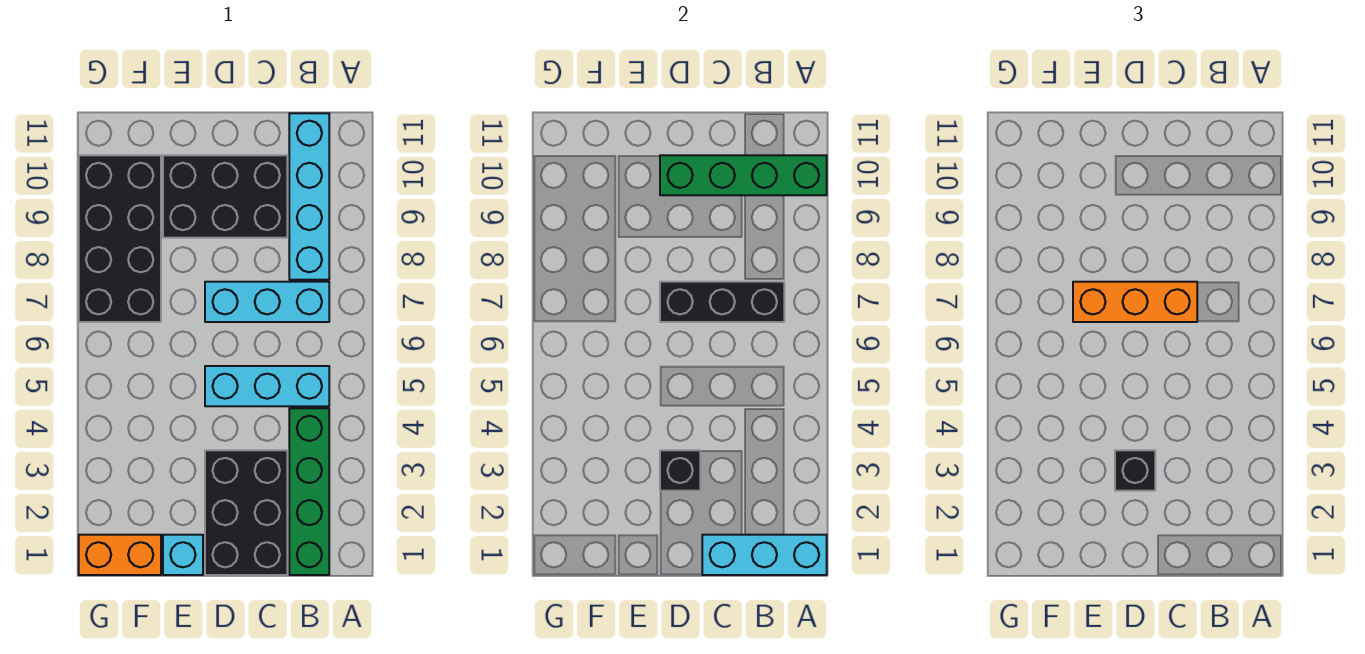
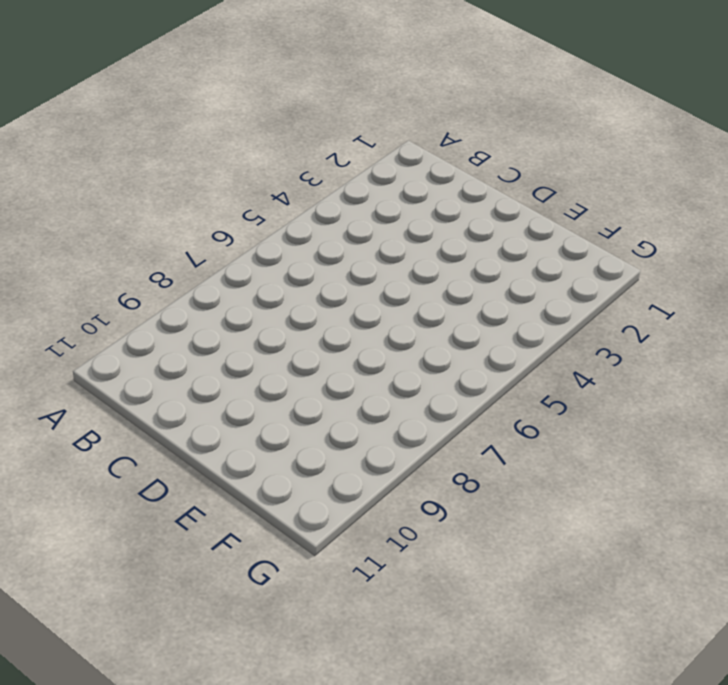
none -> green brick B1:B4 level 1
none -> cyan brick B5:D5 level 1
none -> cyan brick B7:D7 level 1

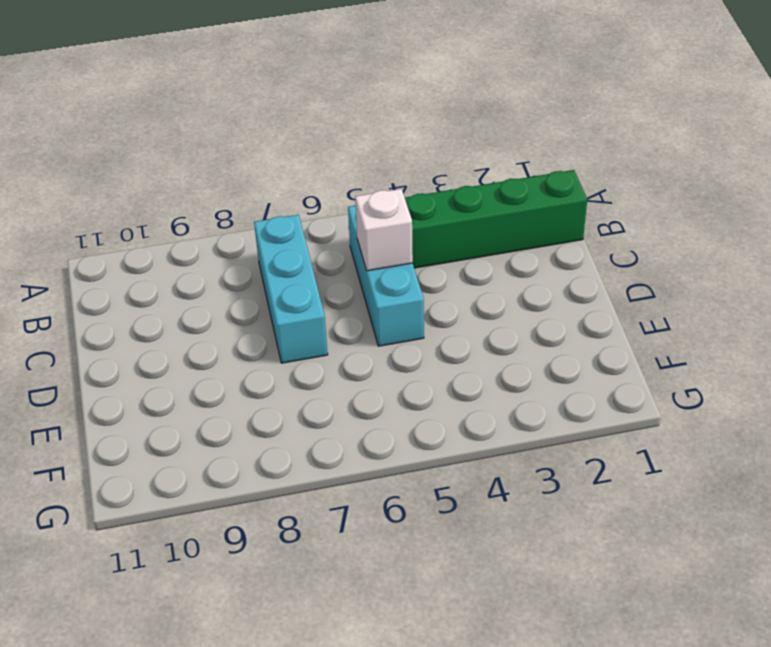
white brick C5 level 2 -> none
none -> cyan brick B8:B11 level 1
none -> black brick C1:D3 level 1
none -> black brick C9:E10 level 1

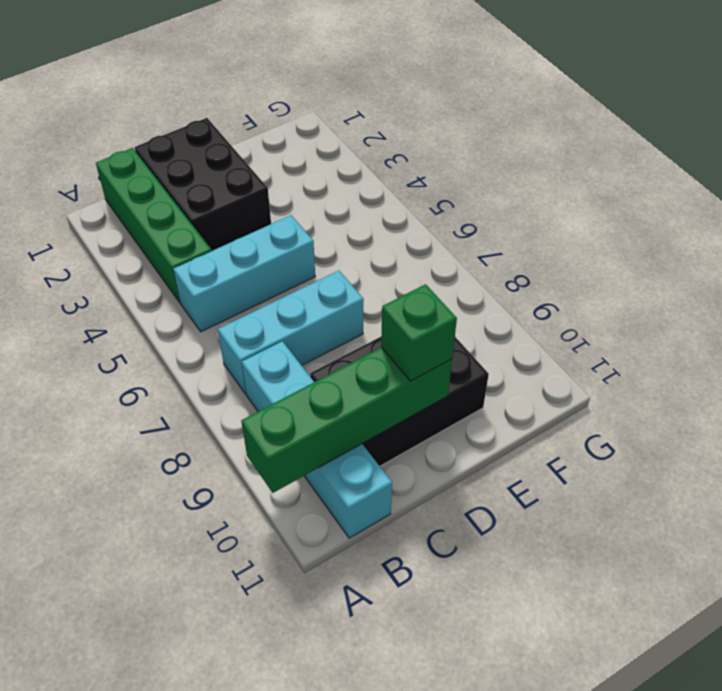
green brick D10 level 3 -> none
none -> cyan brick E1 level 1
none -> orange brick F1:G1 level 1
none -> black brick F7:G10 level 1

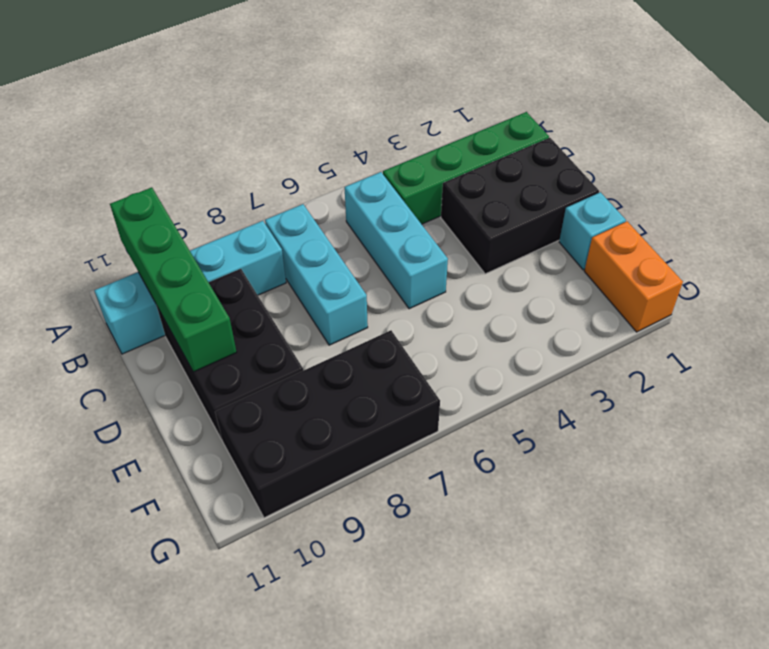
none -> cyan brick A1:C1 level 2
none -> black brick B7:D7 level 2
none -> black brick D3 level 2

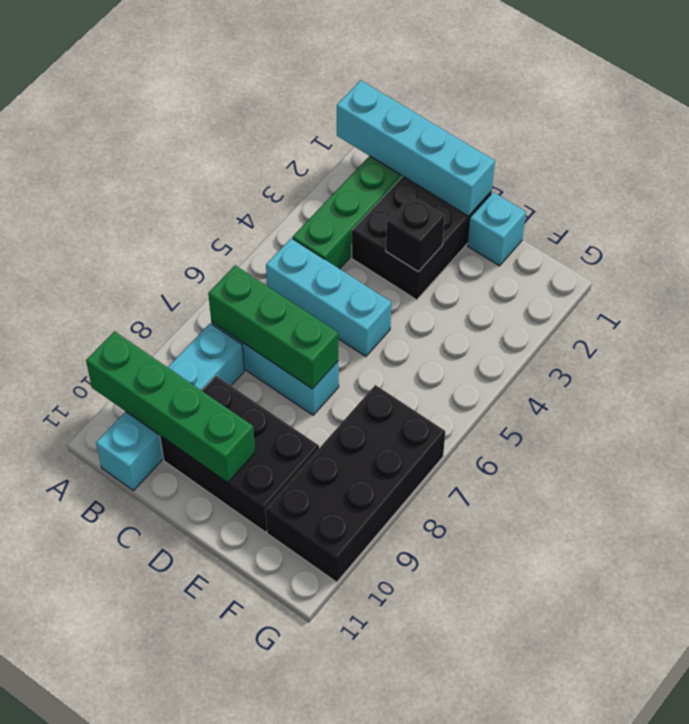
cyan brick A1:D1 level 2 -> cyan brick A1:C1 level 2
green brick B7:D7 level 2 -> black brick B7:D7 level 2
none -> orange brick F1:G1 level 1
none -> orange brick C7:E7 level 3
none -> black brick D3 level 3

